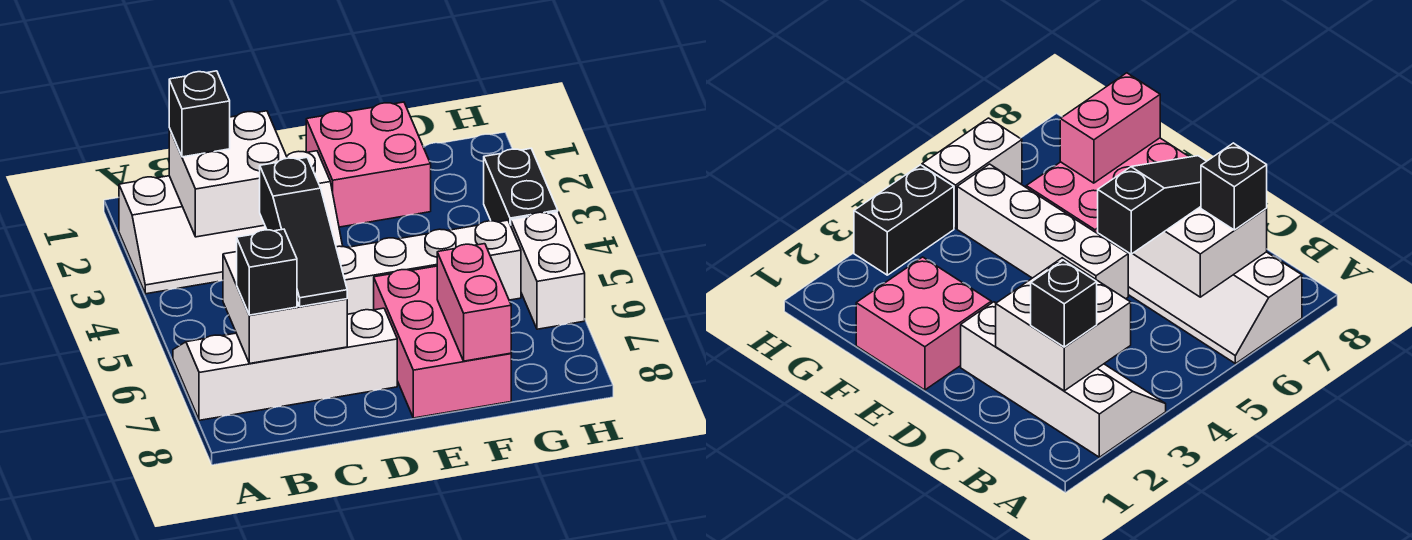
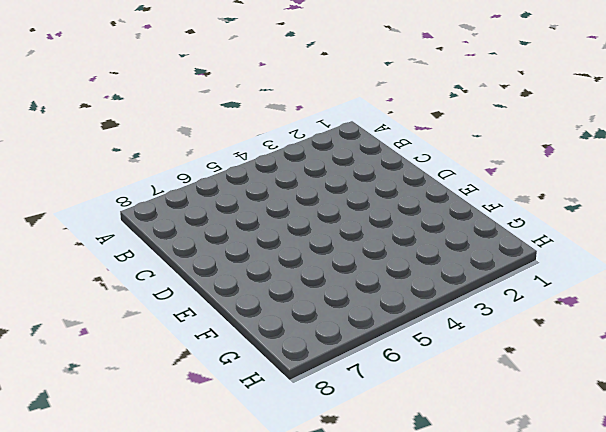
none -> white slope A2:D3 level 1 top 2
none -> white slope A6:D7 level 1 top 7
none -> white brick D5:G5 level 1

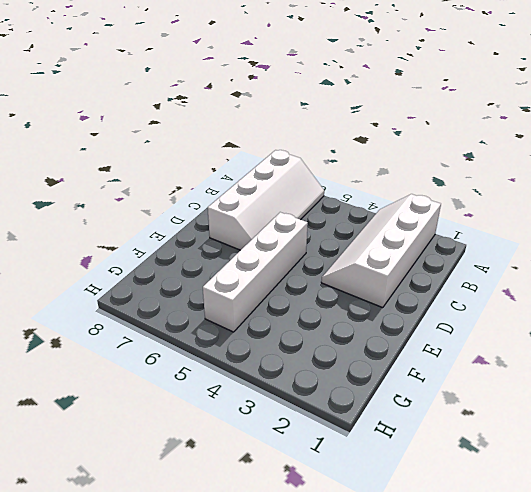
none -> pink brick E1:F2 level 1
none -> pink brick E6:F8 level 1
none -> black brick H3:H4 level 1

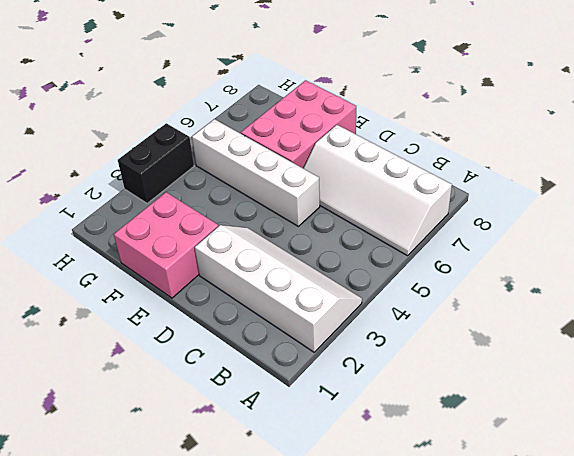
none -> white brick H5:H6 level 1
none -> white brick B2:C3 level 2
none -> white brick B6:C7 level 2

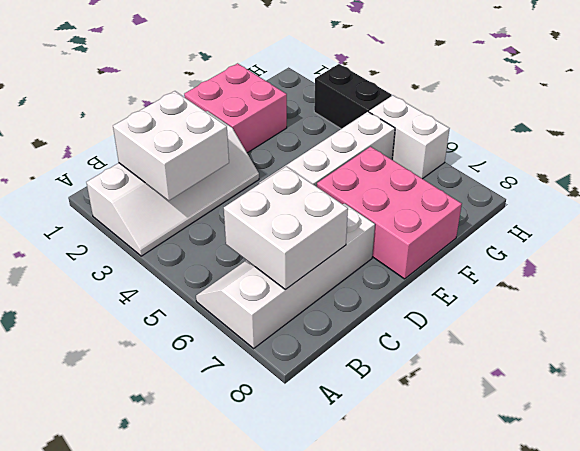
none -> pink brick F7:F8 level 2
none -> black brick B2 level 3
none -> black brick B7 level 3

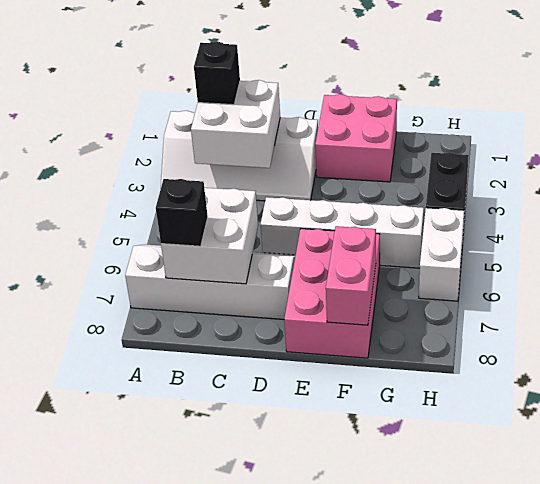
none -> black slope C5:C7 level 3 top 5

